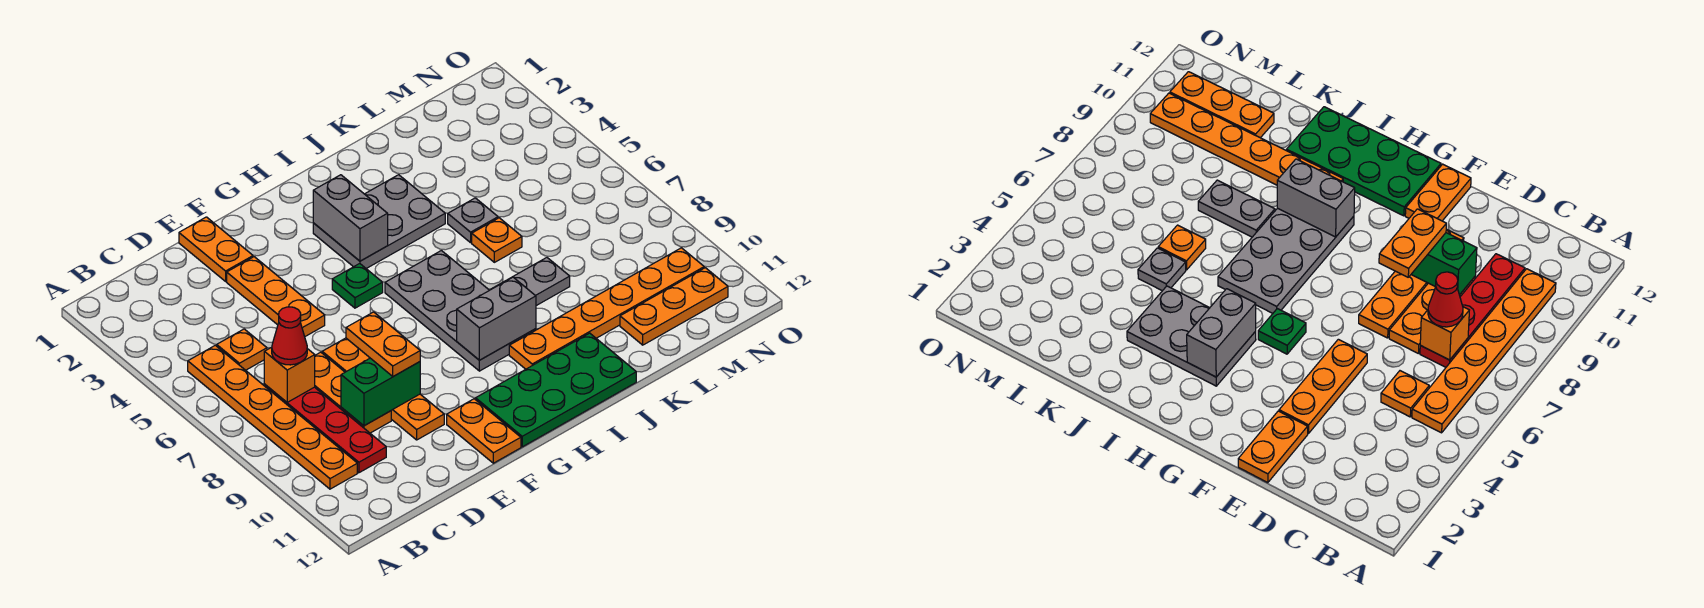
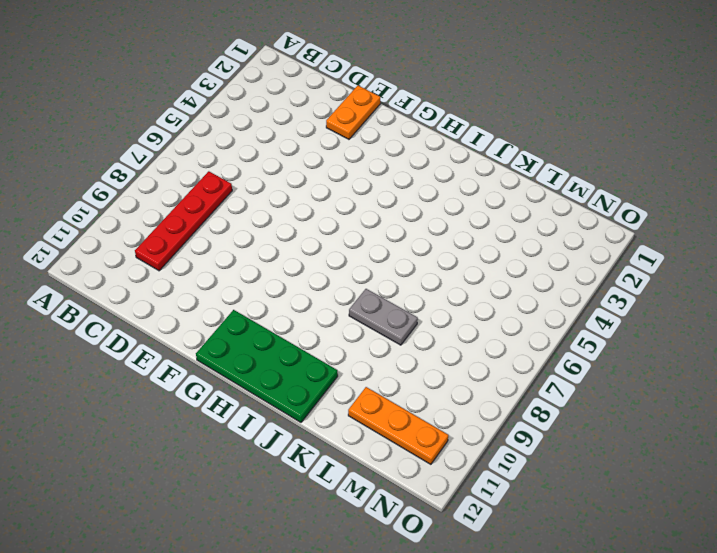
none -> orange plate B5:B10 level 1
none -> orange plate C5 level 1
none -> orange plate D7:D9 level 1

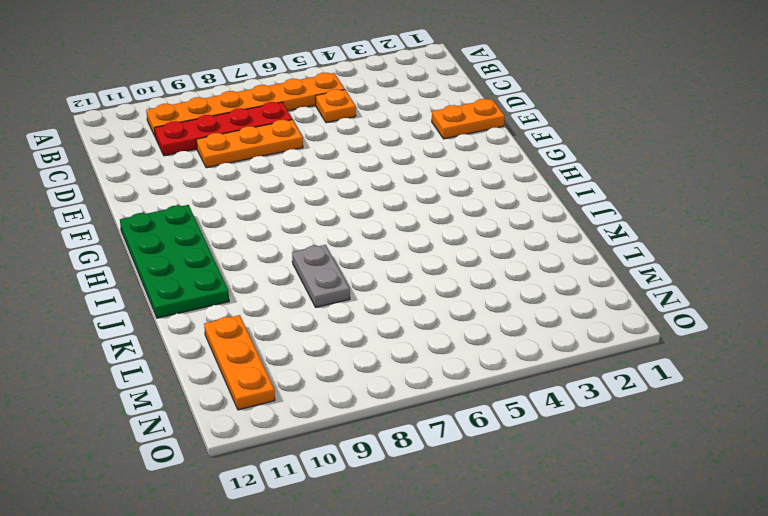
none -> orange plate E3:E5 level 1
none -> orange plate E7:E10 level 1
none -> orange plate F11:F12 level 1

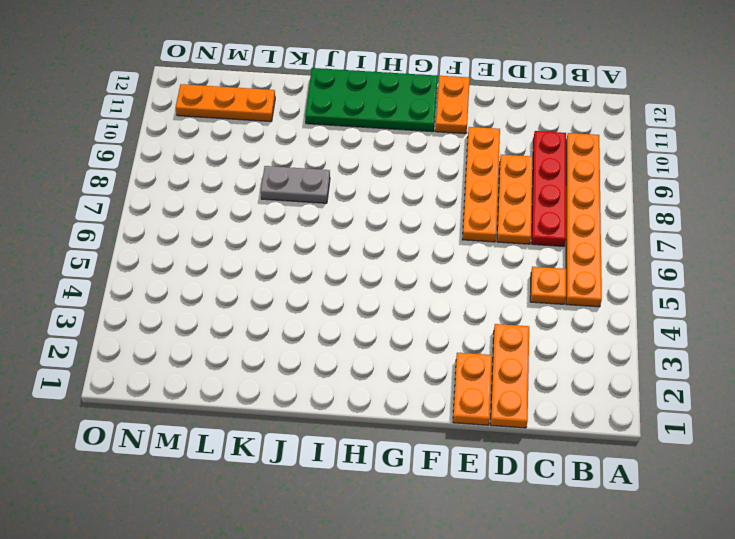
orange plate D1:D3 level 1 -> orange plate E3:E5 level 1
none -> green plate G5 level 1
none -> grey plate H3:J4 level 1
none -> grey plate H6:I9 level 1

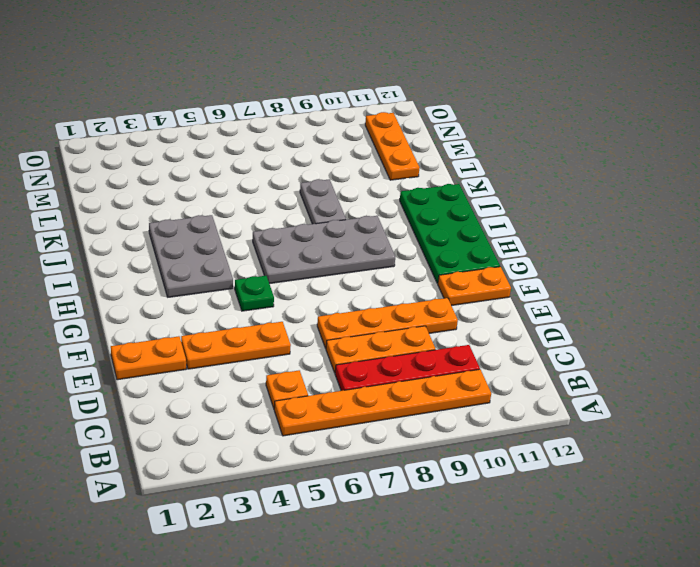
none -> orange plate I10:N10 level 1
none -> grey plate K5 level 1
none -> orange plate K6 level 1

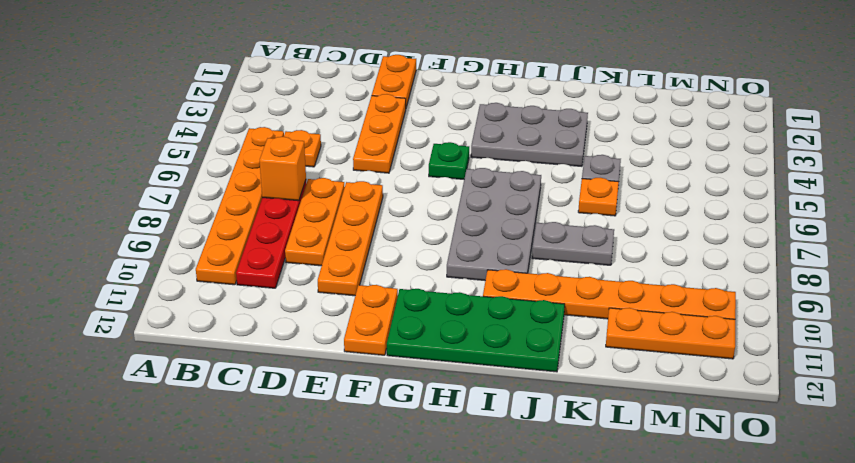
none -> green brick D9:E9 level 2
none -> grey brick H3:H4 level 2
none -> grey brick H9:I9 level 2

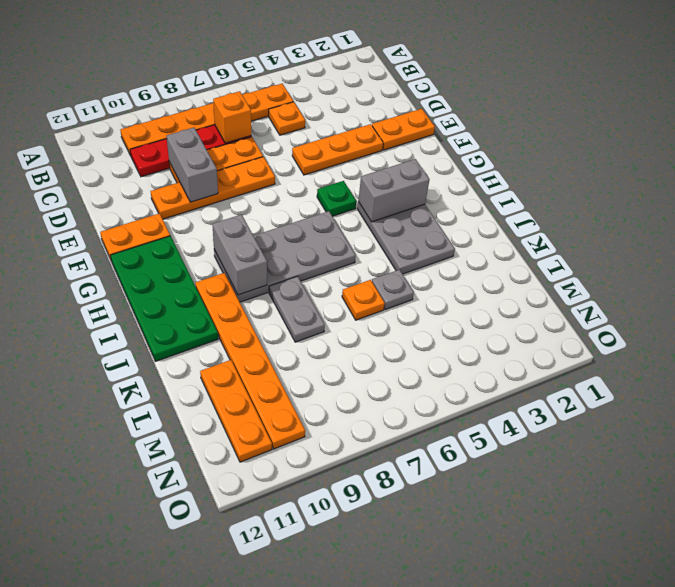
grey brick D9:E9 level 2 -> green brick D9:E9 level 2
none -> red cone C7 level 3
none -> orange plate E8:E9 level 3

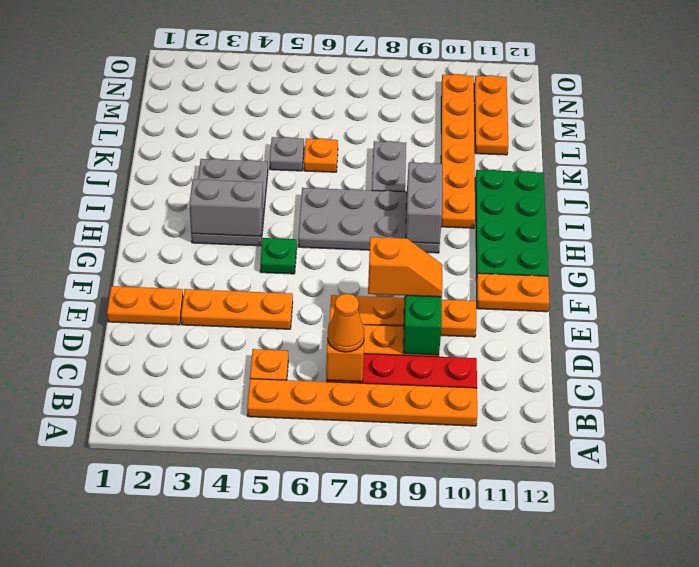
orange cone C7 level 3 -> red cone C7 level 3
orange slope E8:E9 level 3 top 8 -> orange plate E8:E9 level 3

